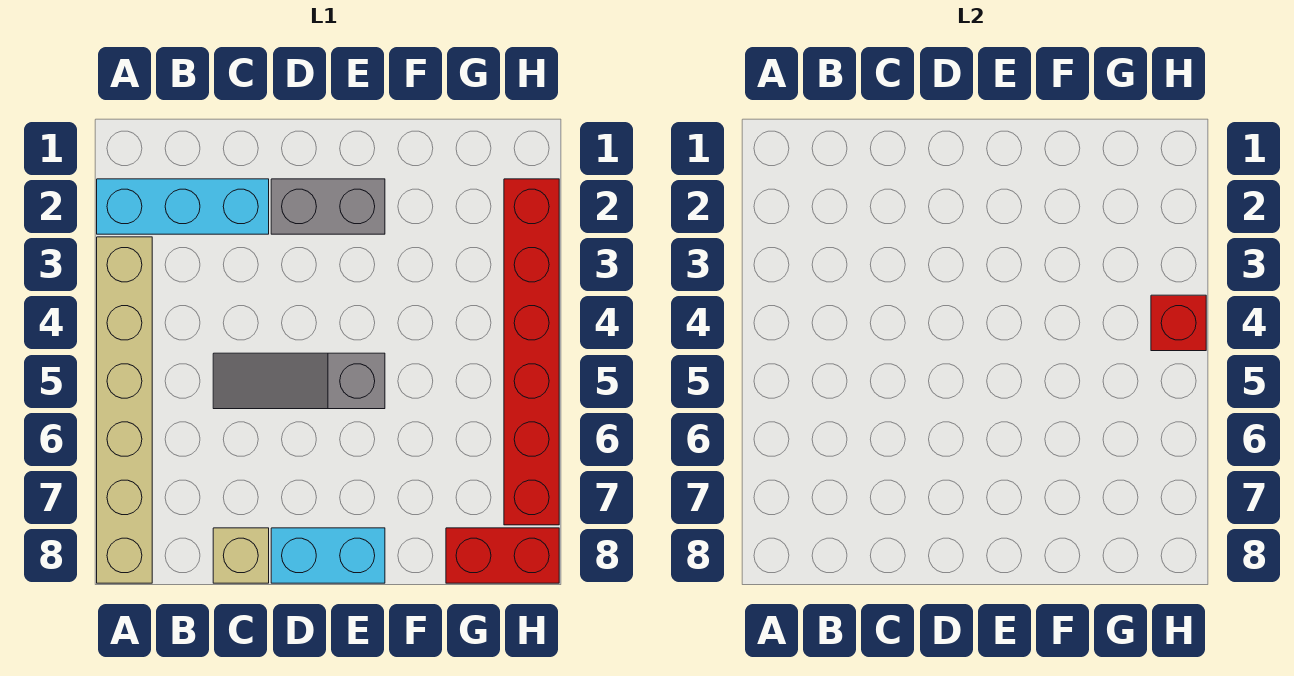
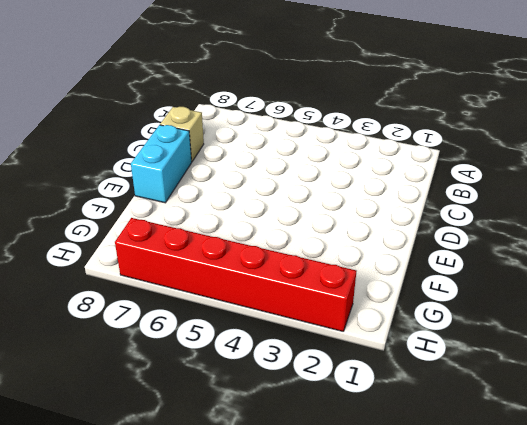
none -> cyan brick A2:C2 level 1
none -> tan brick A3:A8 level 1

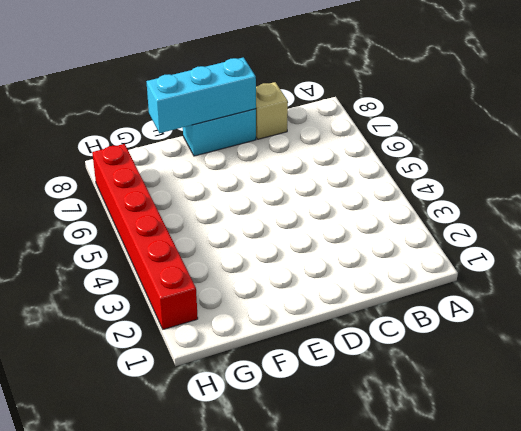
cyan brick D8:F8 level 2 -> cyan brick A2:C2 level 1
none -> tan brick A3:A8 level 1
none -> grey slope C5:E5 level 1 top E

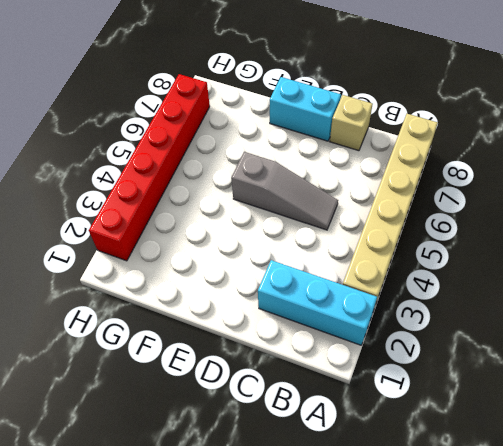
none -> grey brick D2:E2 level 1
none -> red brick G8:H8 level 1

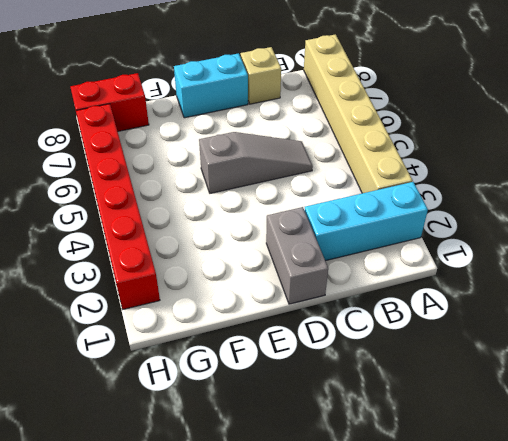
grey brick D1:D2 level 1 -> grey brick D2:E2 level 1
none -> red brick H4 level 2

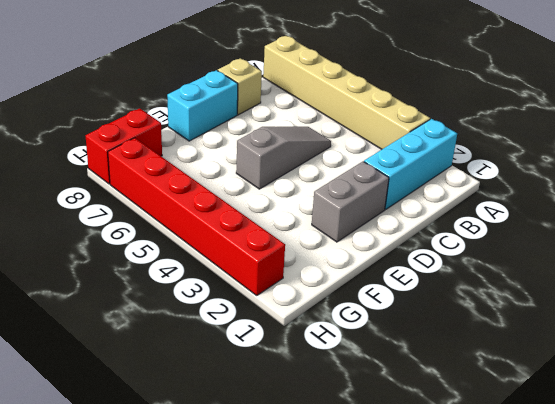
none -> red brick H4 level 2

